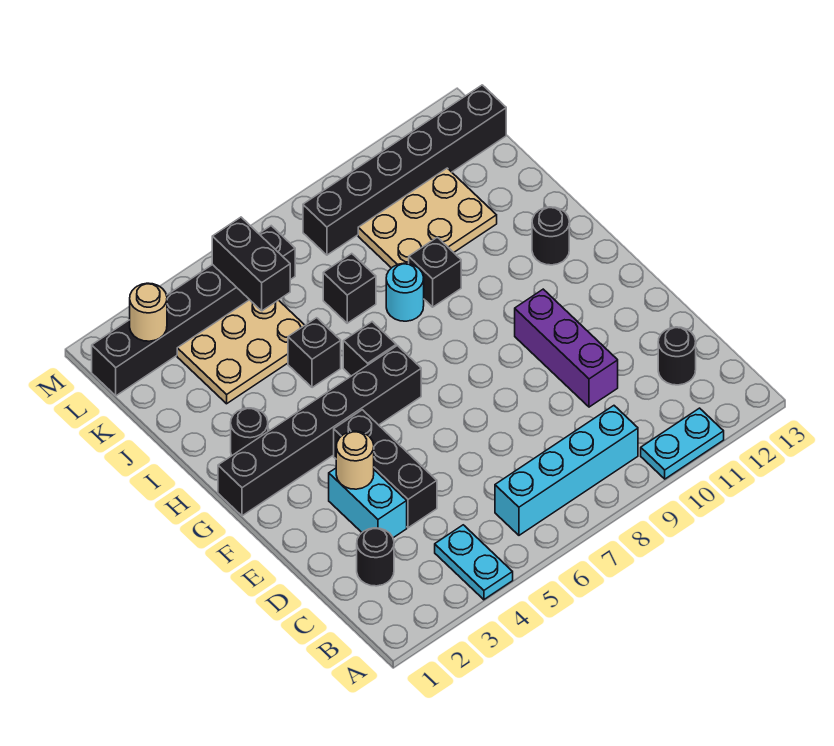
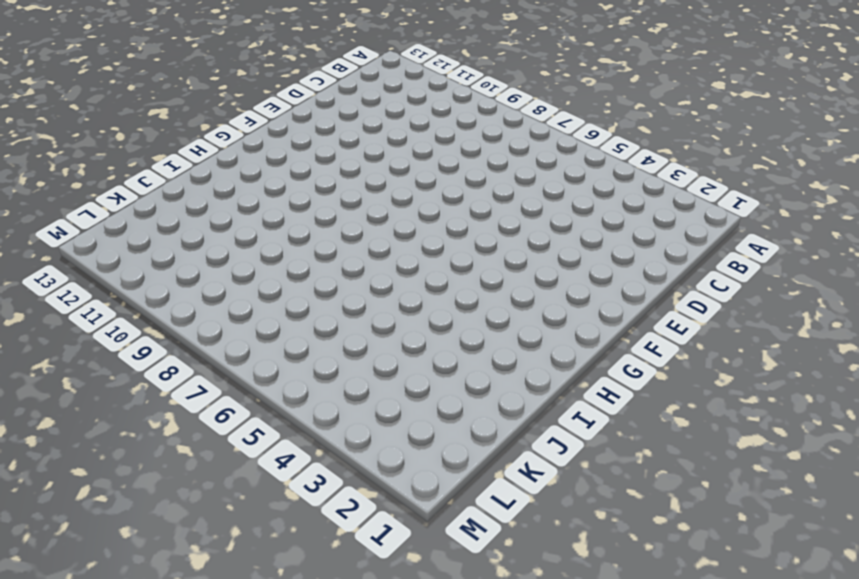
none -> cyan plate A4:B4 level 1
none -> cyan plate A10:A11 level 1
none -> cyan brick B6:B9 level 1

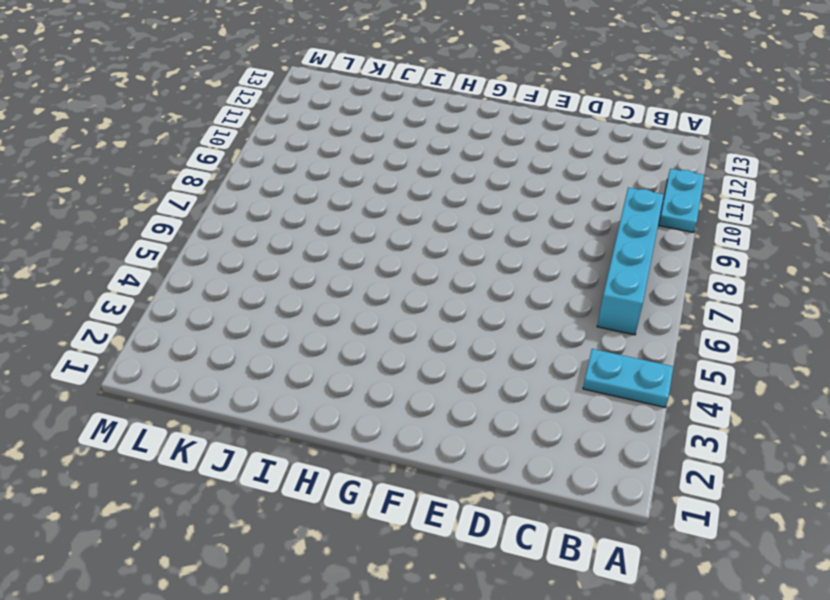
none -> black round brick C2 level 1
none -> black round brick C12 level 1
none -> cyan brick D3:E3 level 1

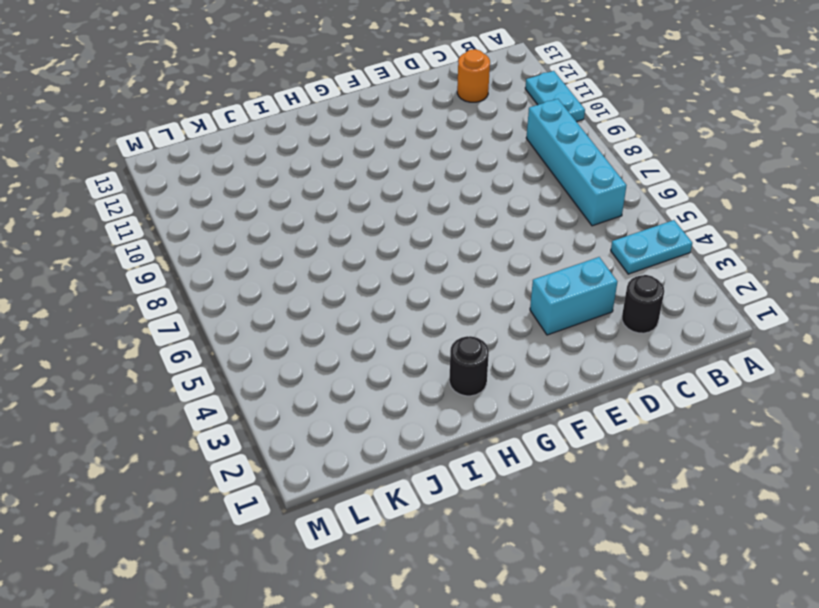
orange round brick C12 level 1 -> black round brick C12 level 1
none -> black brick D4:F4 level 1
none -> purple brick D10:F10 level 1
none -> black brick G1:G6 level 1

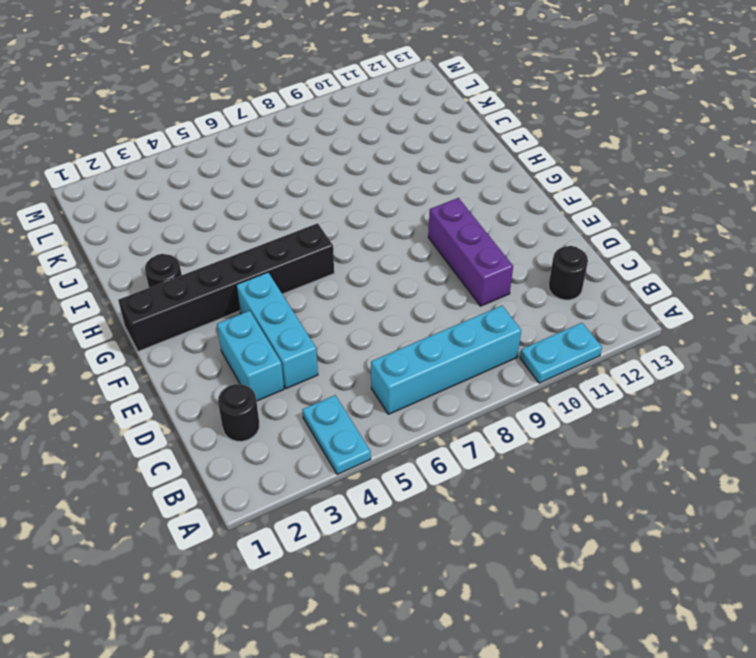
cyan brick D4:F4 level 1 -> black brick D4:F4 level 1
none -> black brick H6 level 1
none -> black round brick H12 level 1
none -> black brick I5 level 1

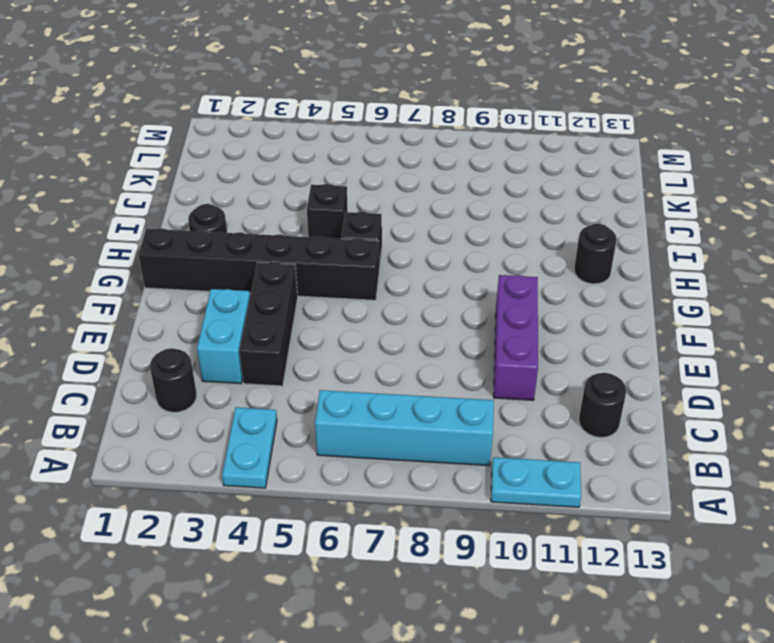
none -> cyan round brick I8 level 1
none -> black brick I9 level 1
none -> tan plate J3:K5 level 1

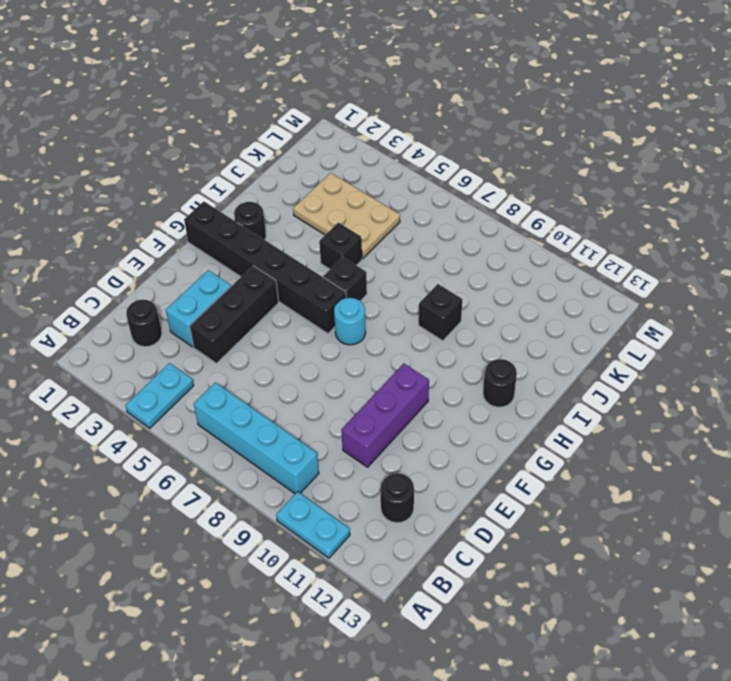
cyan round brick G7 level 1 -> cyan round brick I8 level 1
none -> black brick J7 level 1
none -> tan plate J9:K11 level 1
none -> black brick L1:L6 level 1

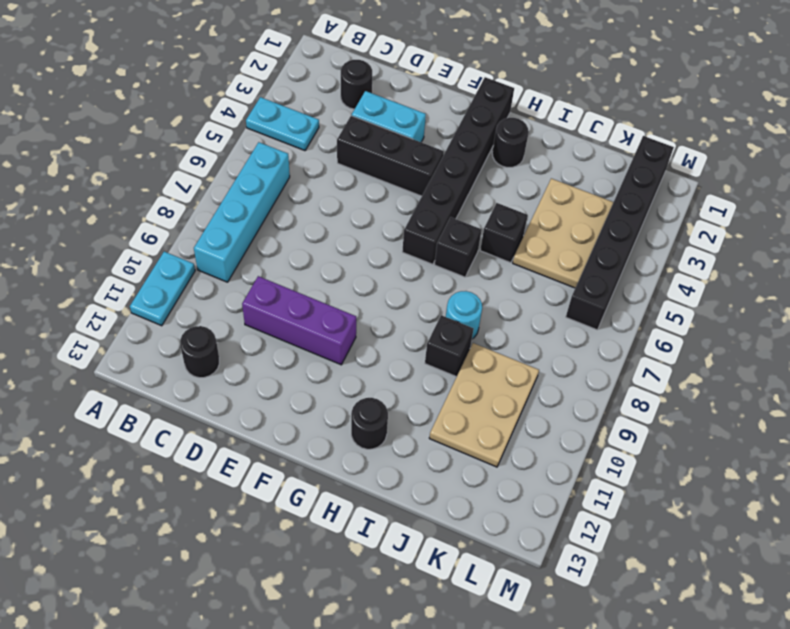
none -> black brick J7 level 1
none -> black brick L8:L13 level 1
none -> tan round brick E3 level 2

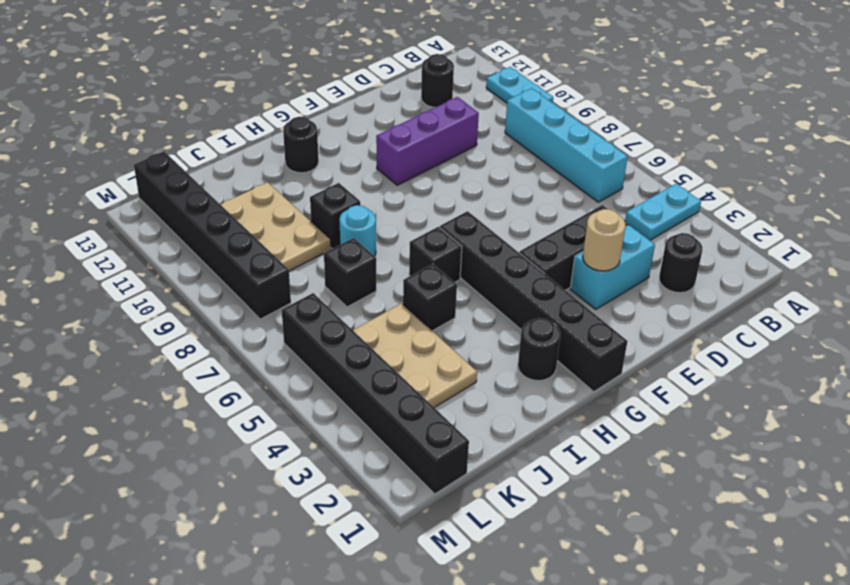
none -> black brick K5:L5 level 2
none -> tan round brick L2 level 2

